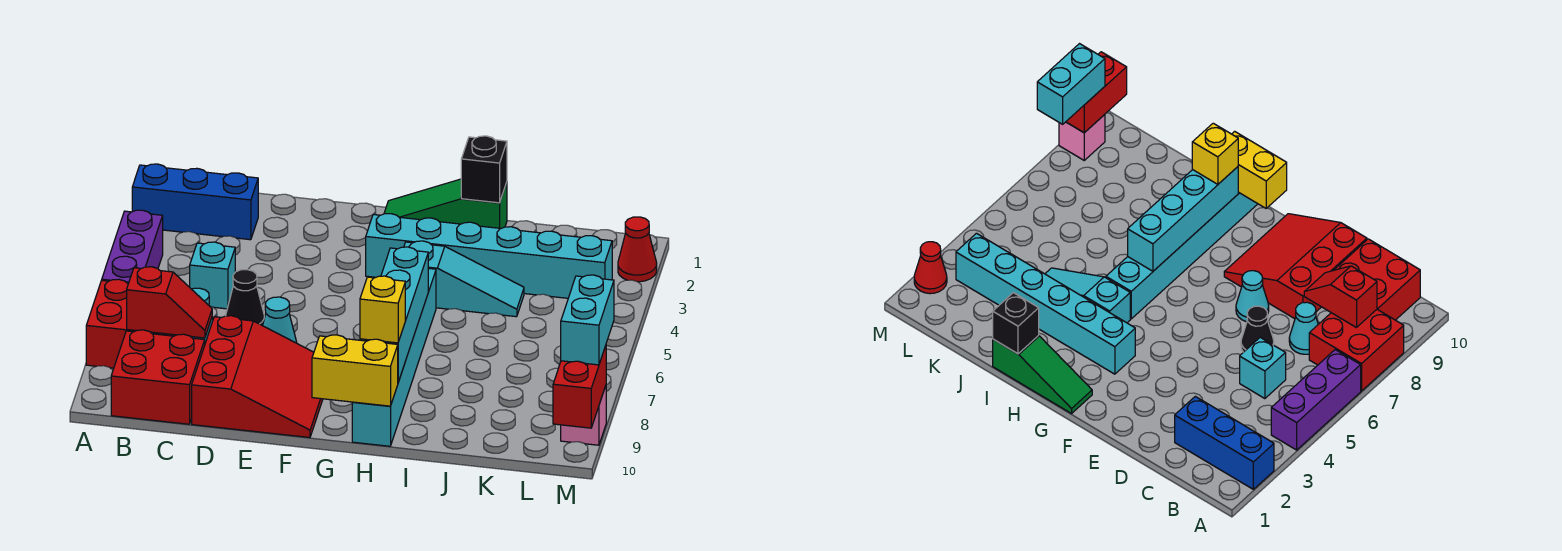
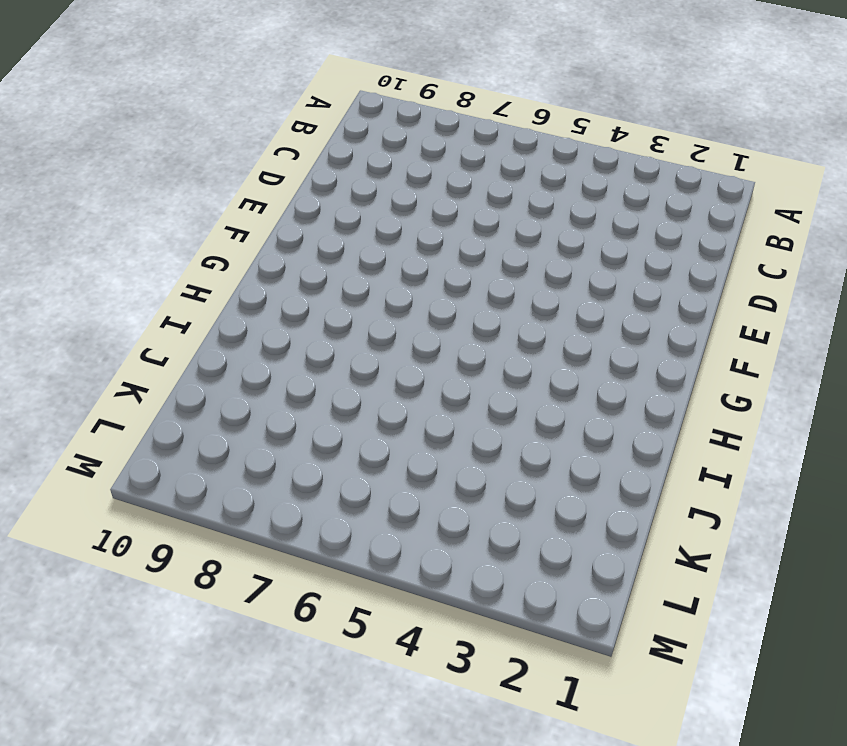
none -> blue brick A2:C2 level 1
none -> purple brick A4:A6 level 1
none -> red brick A7:B8 level 1

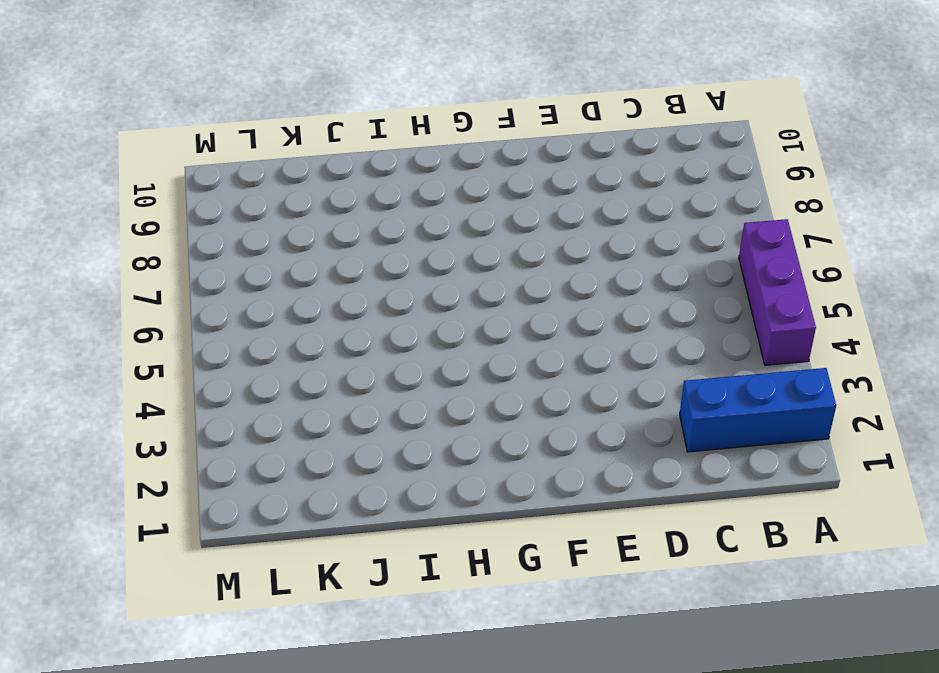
none -> red brick A7:B8 level 1
none -> red brick B9:C10 level 1
none -> cyan brick C5 level 1

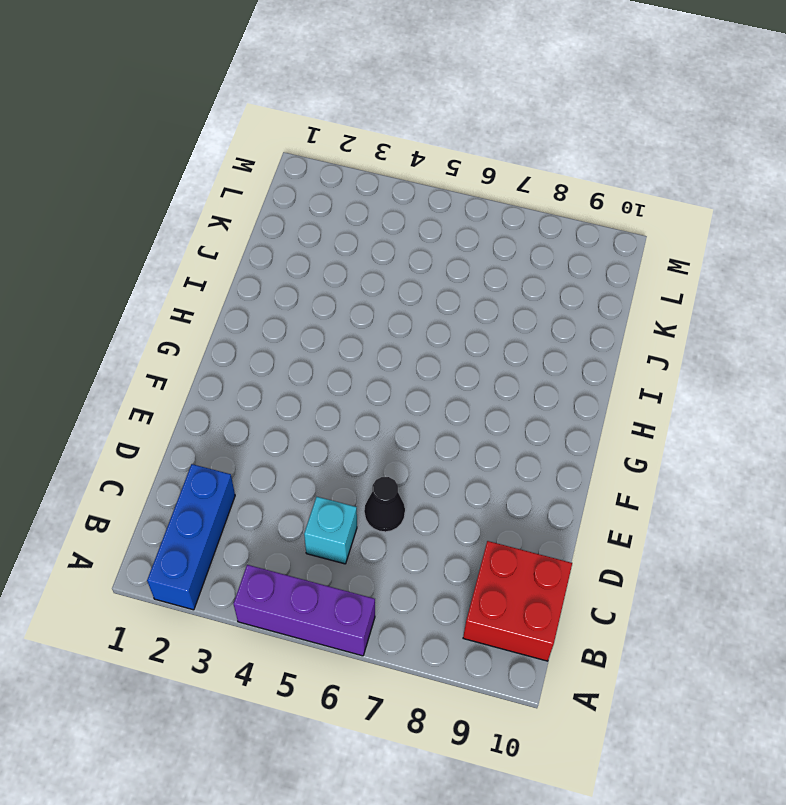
none -> red brick A7:B8 level 1
none -> cyan cone C7 level 1
none -> red slope D8:F10 level 1 top D

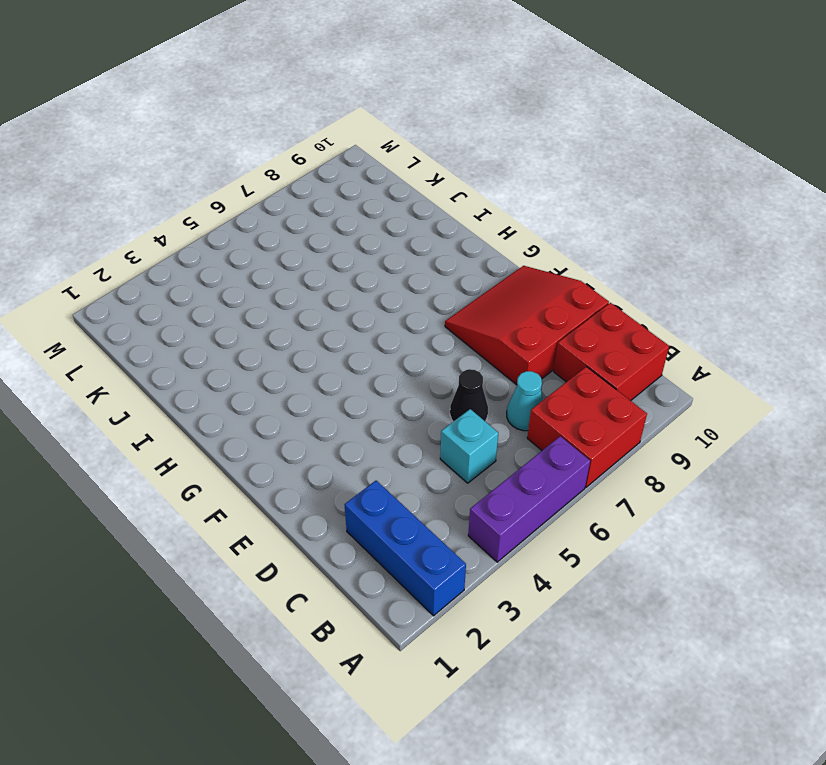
none -> cyan cone E7 level 1
none -> green slope G1:I1 level 1 top I
none -> cyan brick G3:L3 level 1

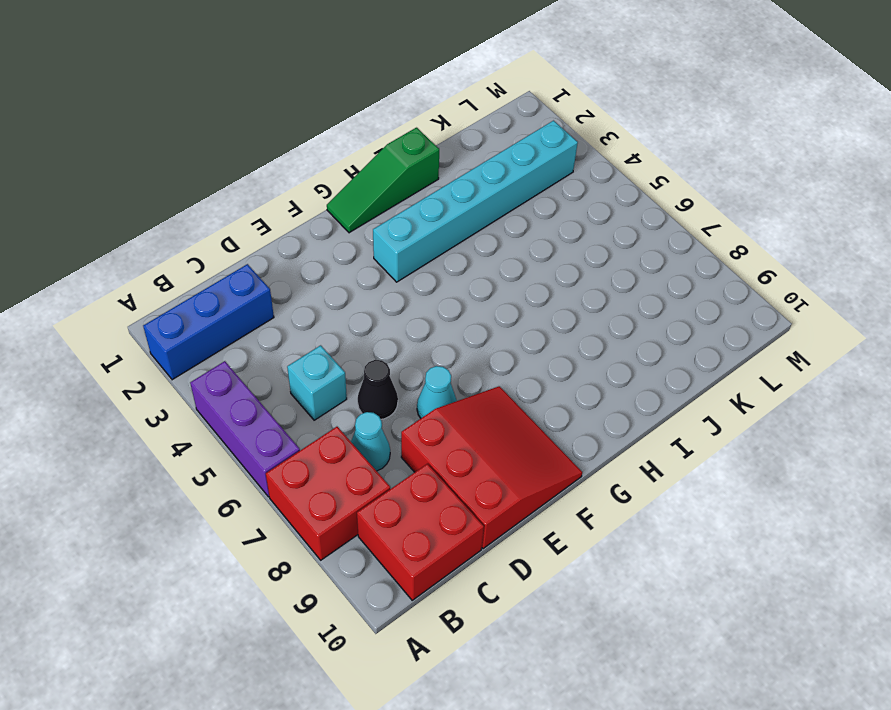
none -> cyan slope H4:J4 level 1 top H
none -> cyan brick H5:H10 level 1
none -> red cone M2 level 1

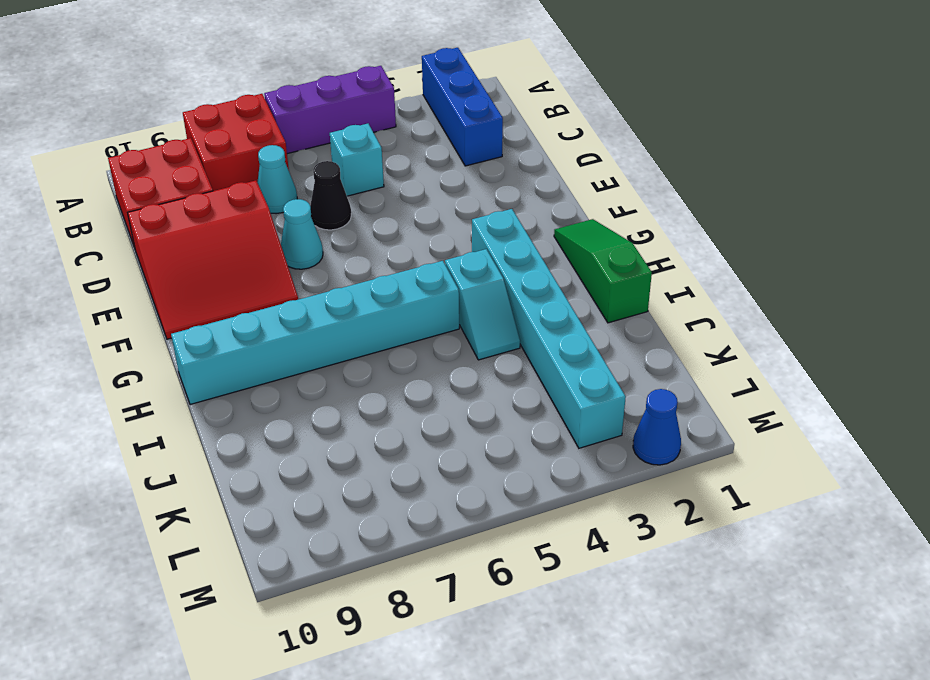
cyan slope H4:I4 level 1 top H -> cyan slope H4:J4 level 1 top H
blue cone M2 level 1 -> red cone M2 level 1
none -> pink brick M9 level 1
none -> red slope B8:C8 level 2 top B
none -> yellow brick G10:H10 level 2

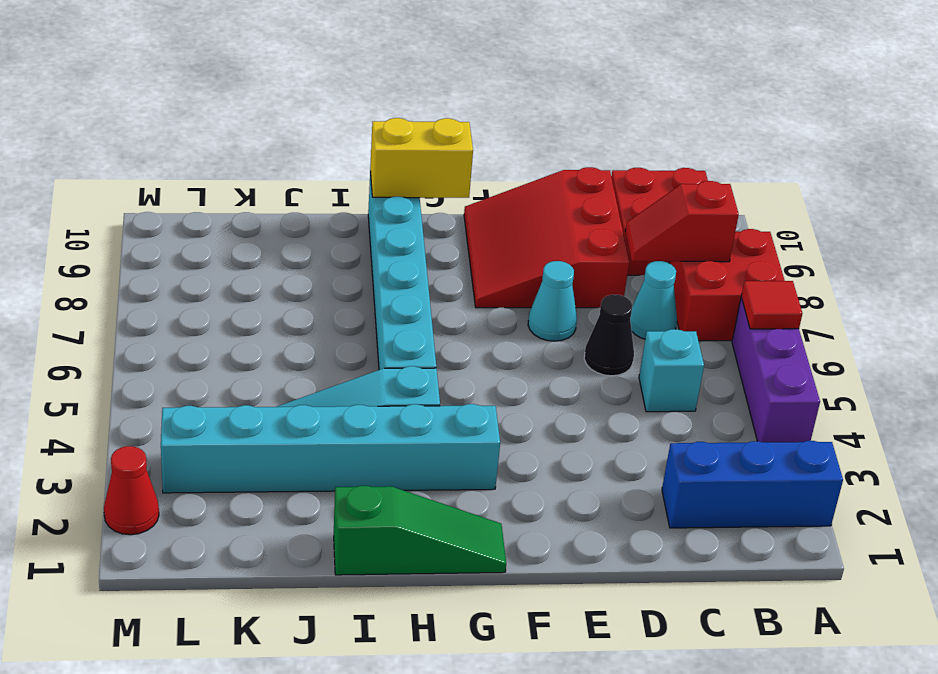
red tile A6 level 2 -> none
none -> pink brick M9 level 1
none -> cyan brick H6:H9 level 2
none -> black brick I1 level 2

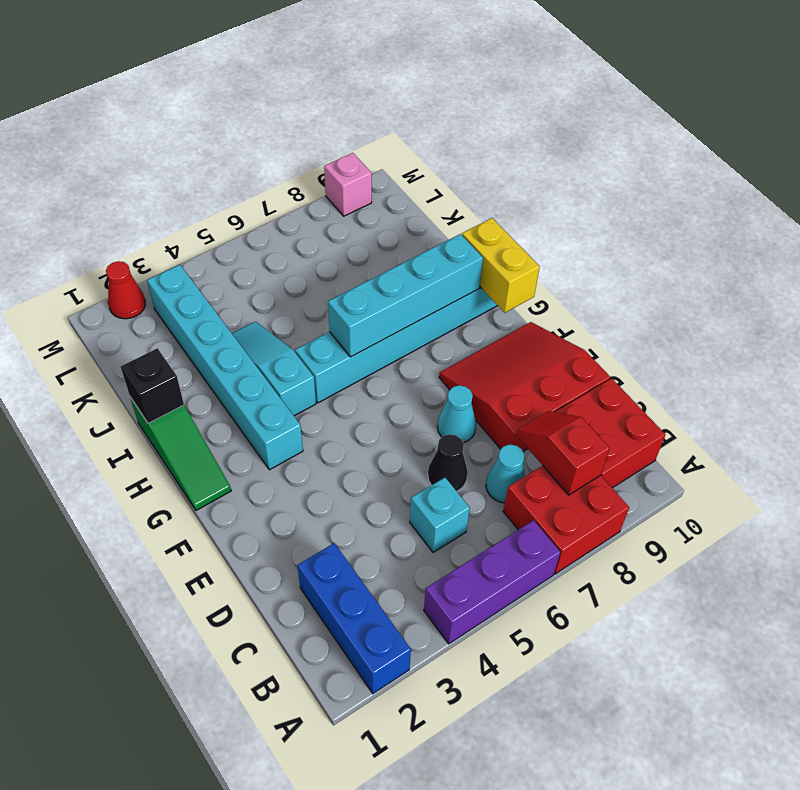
none -> red brick M9:M10 level 2
none -> yellow brick H9 level 3
none -> cyan brick M8:M9 level 3

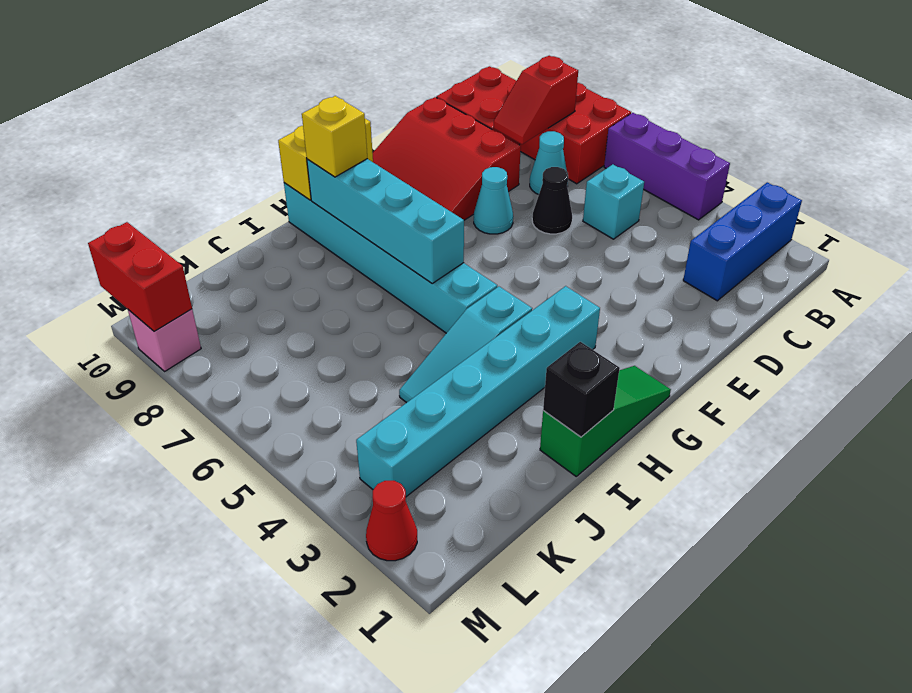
none -> cyan brick M8:M9 level 3

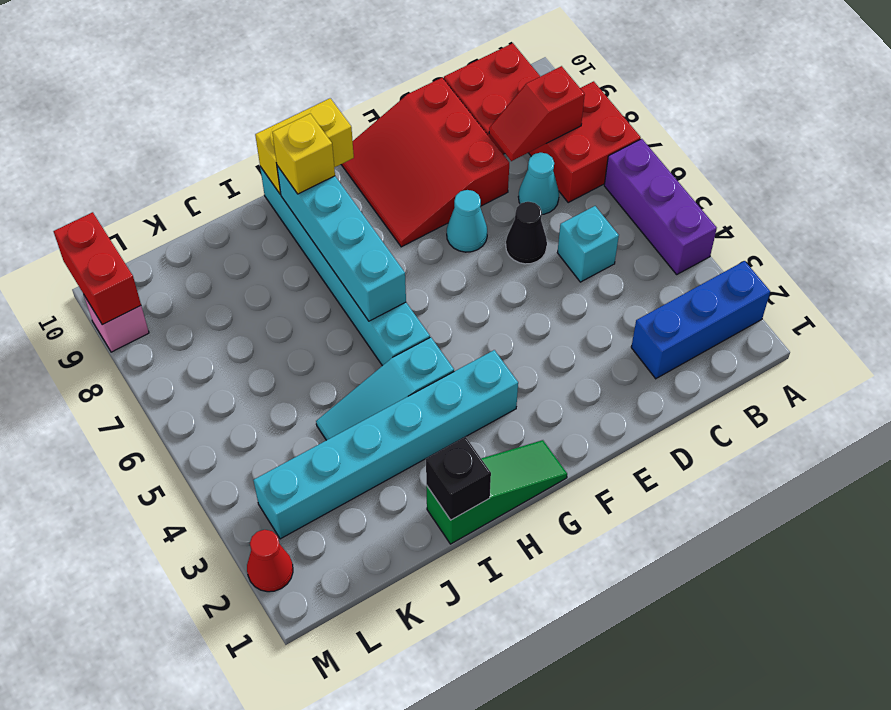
none -> cyan brick M8:M9 level 3

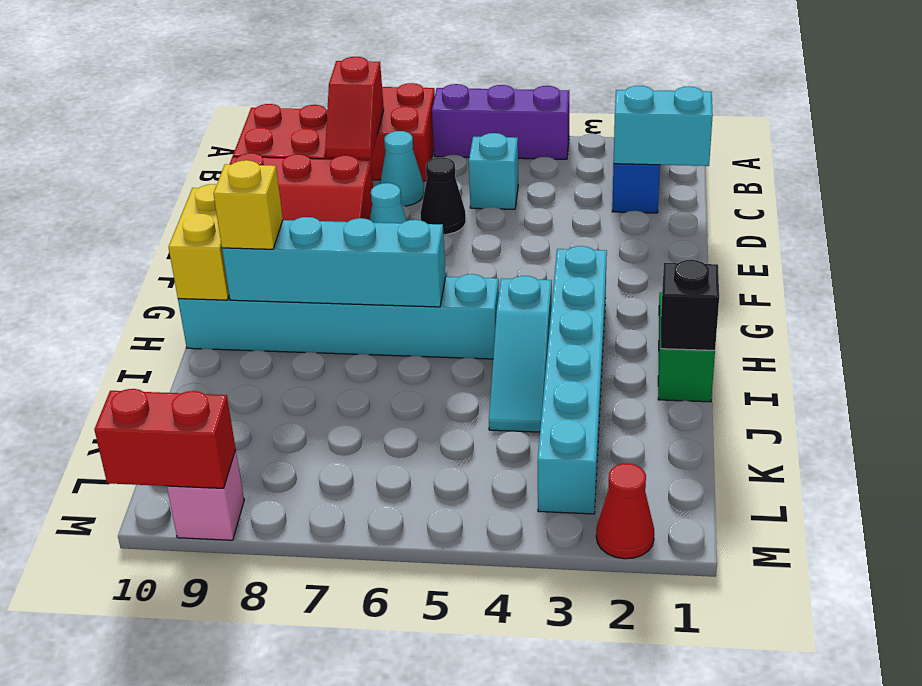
cyan brick C1:C2 level 2 -> cyan brick M8:M9 level 3

